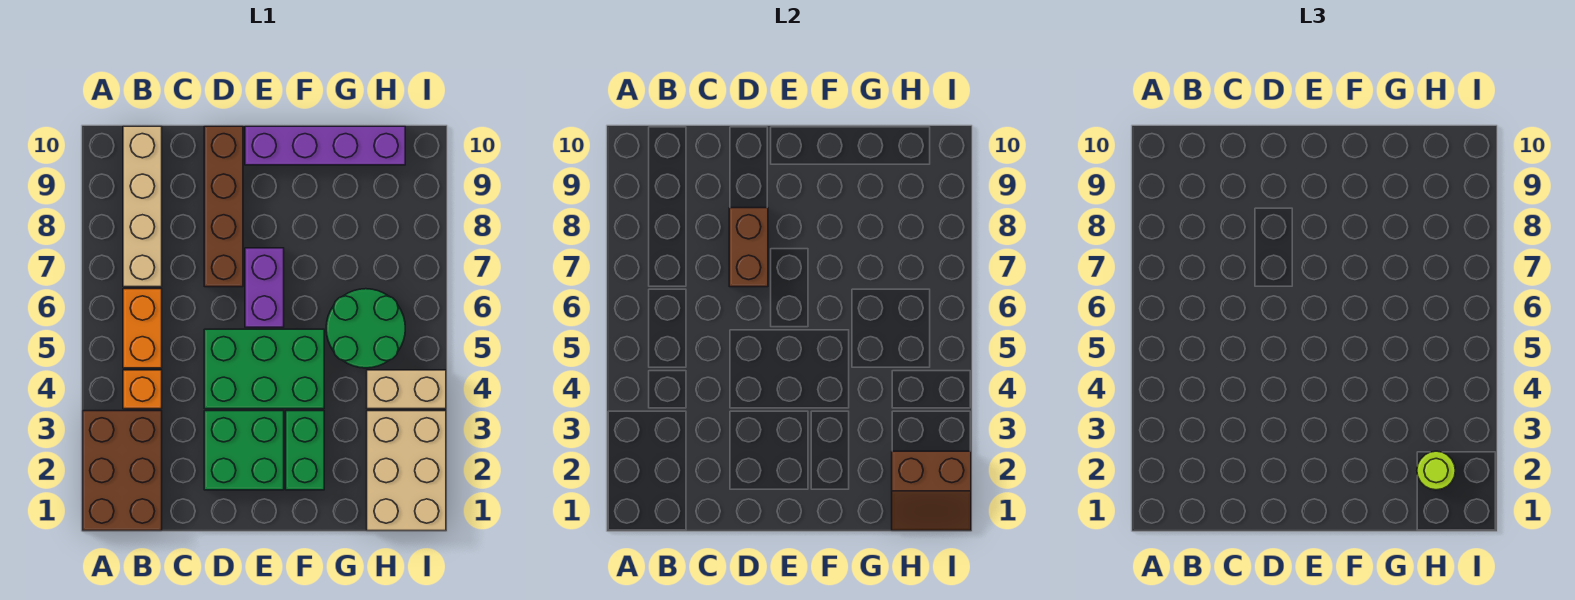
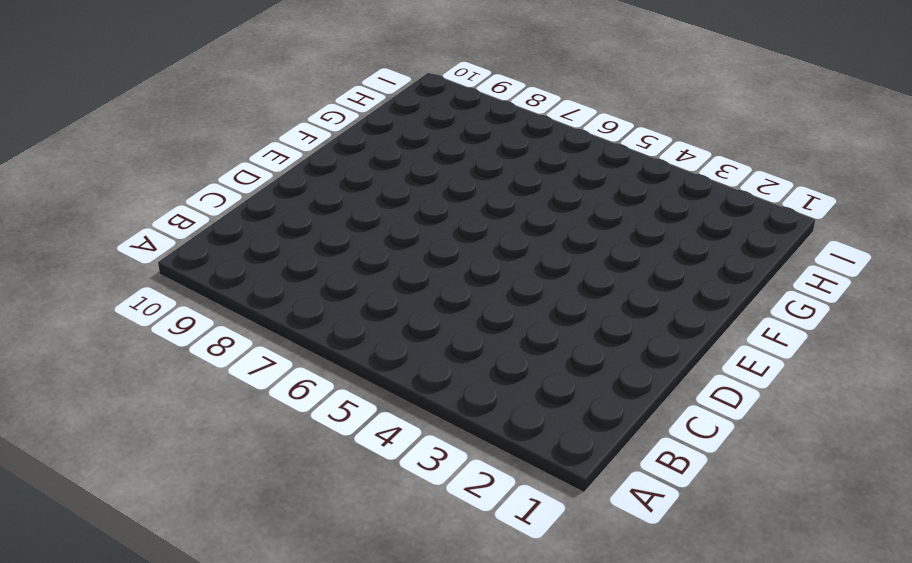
none -> brown brick A1:B3 level 1
none -> orange brick B4 level 1
none -> orange brick B5:B6 level 1

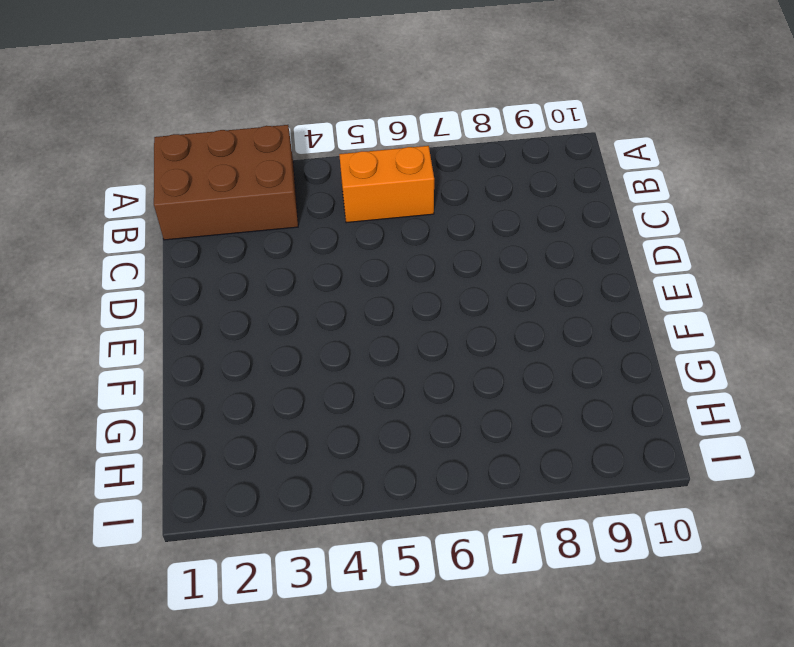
none -> orange brick B4 level 1
none -> tan brick B7:B10 level 1
none -> green brick D2:E3 level 1

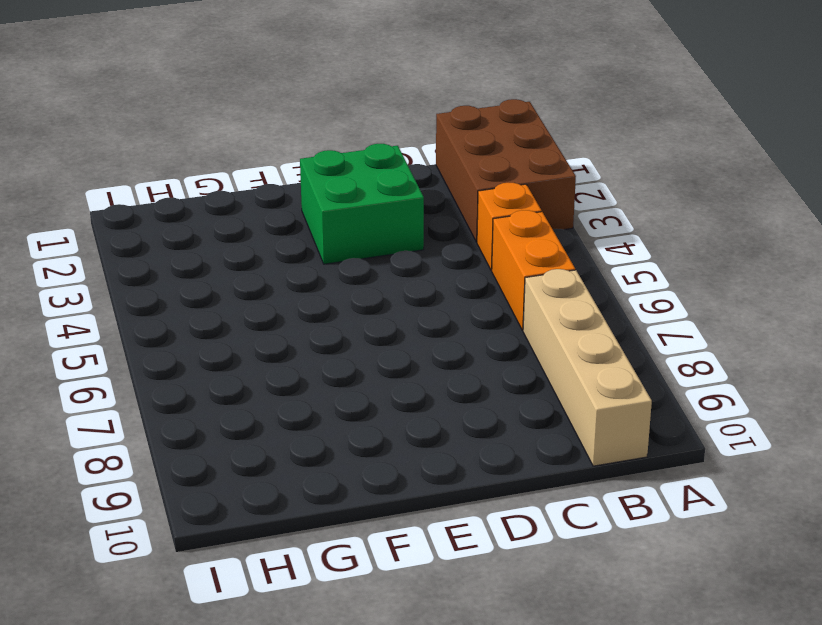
none -> green brick D4:F5 level 1
none -> brown brick D7:D10 level 1
none -> purple brick E6:E7 level 1

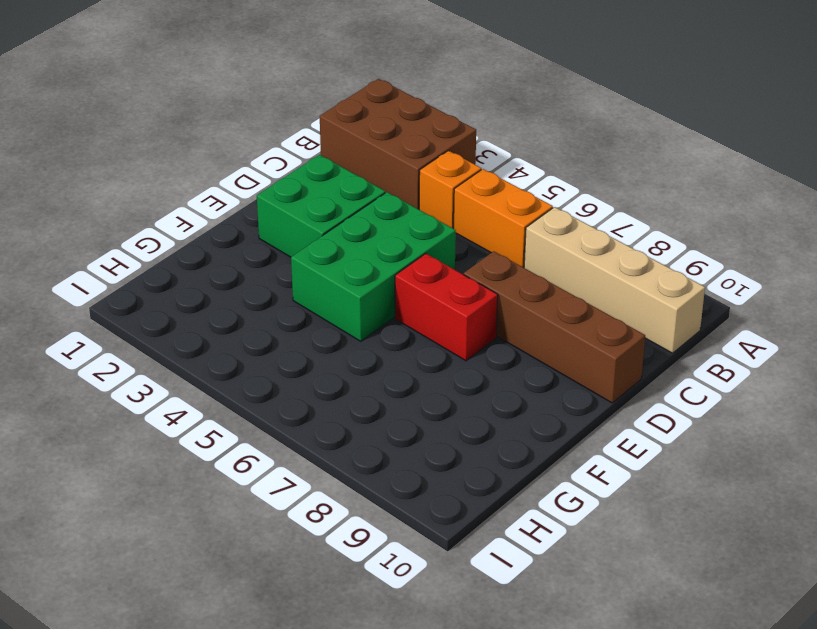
red brick E6:E7 level 1 -> purple brick E6:E7 level 1
none -> purple brick E10:H10 level 1
none -> green brick F2:F3 level 1
none -> green round brick G5:H6 level 1

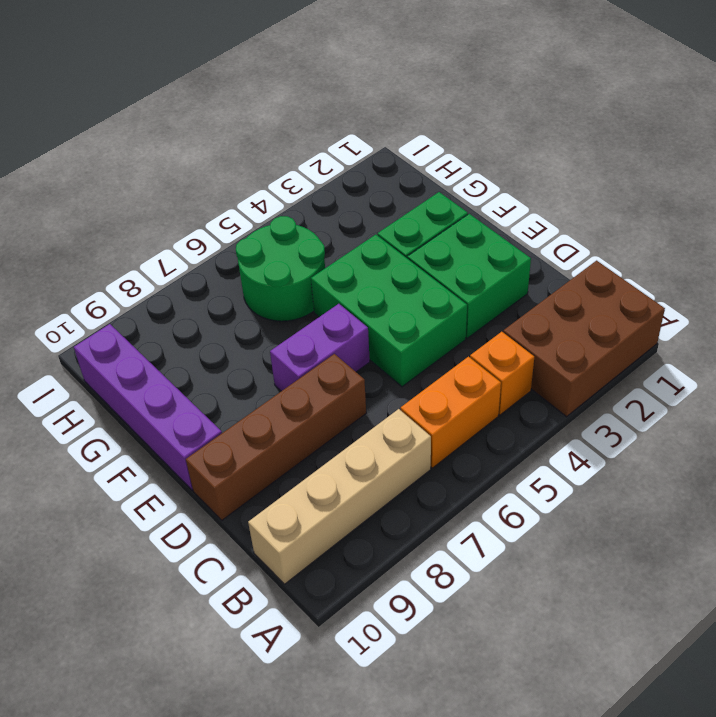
none -> tan brick H1:I3 level 1
none -> tan brick H4:I4 level 1
none -> brown brick D7:D8 level 2

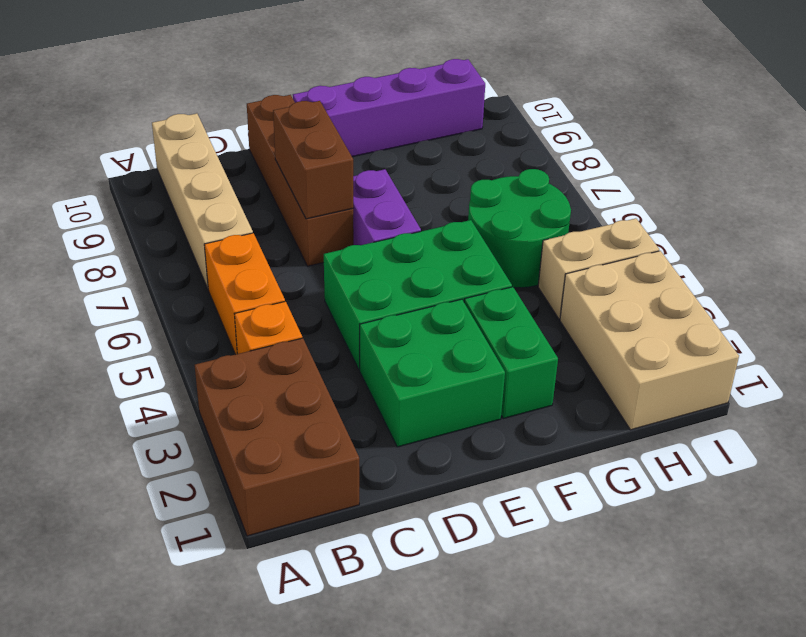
none -> brown slope H1:I2 level 2 top 2
none -> lime round brick H2 level 3

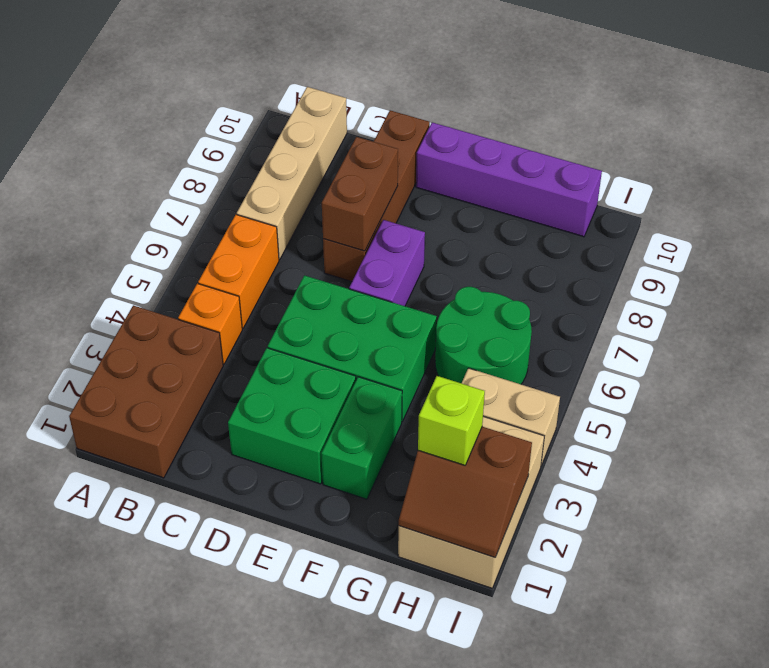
lime brick H2 level 3 -> lime round brick H2 level 3

